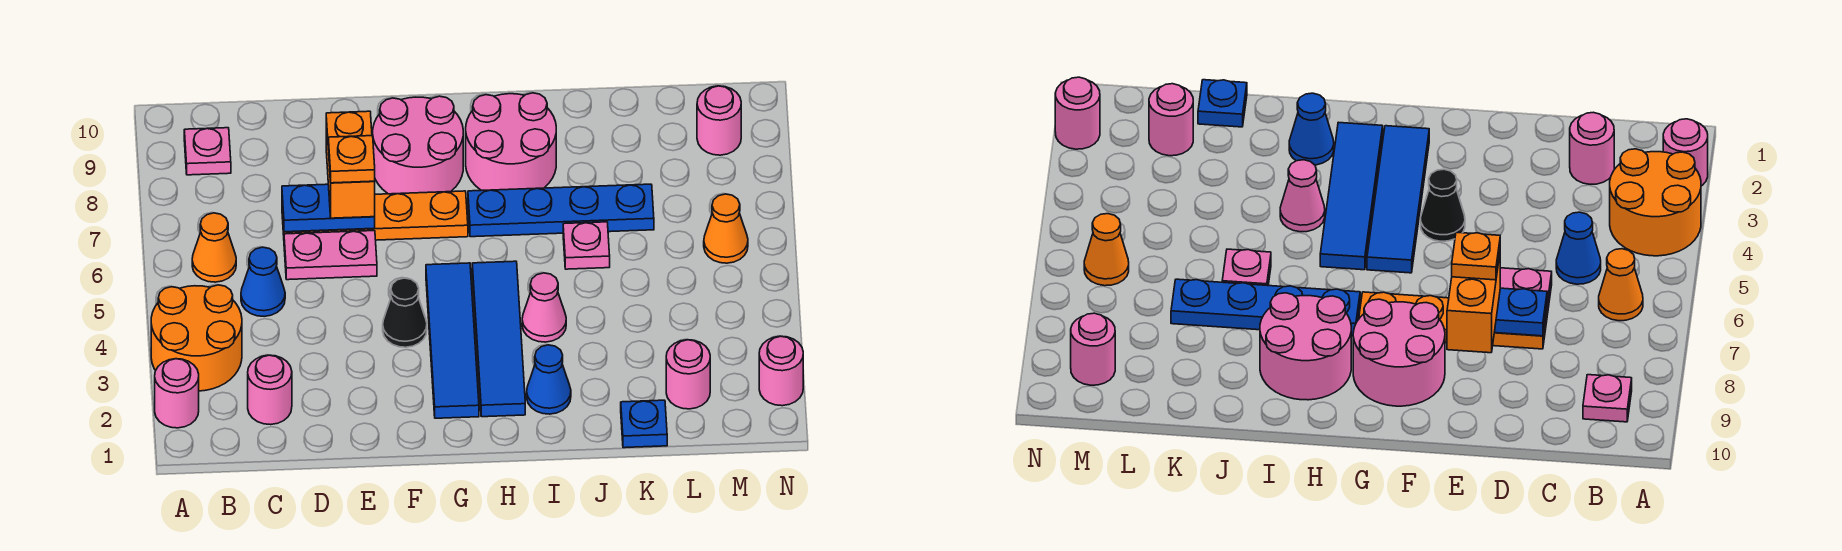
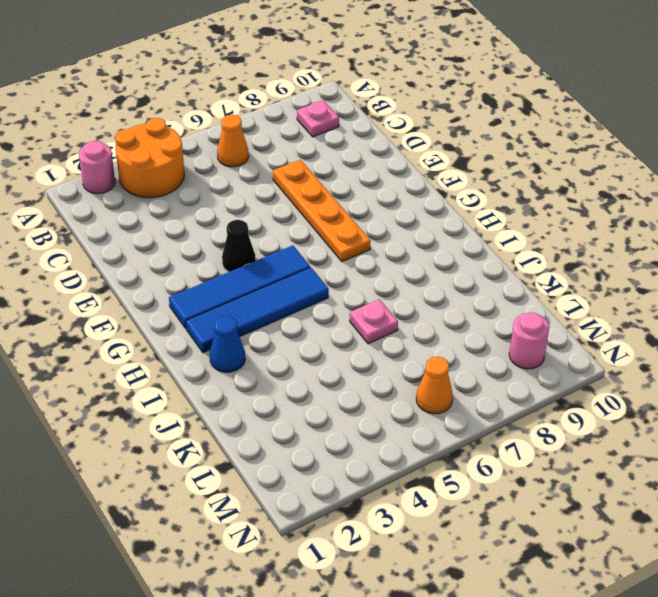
none -> pink round brick C2 level 1
none -> blue cone C5 level 1
none -> pink plate D6:E6 level 1

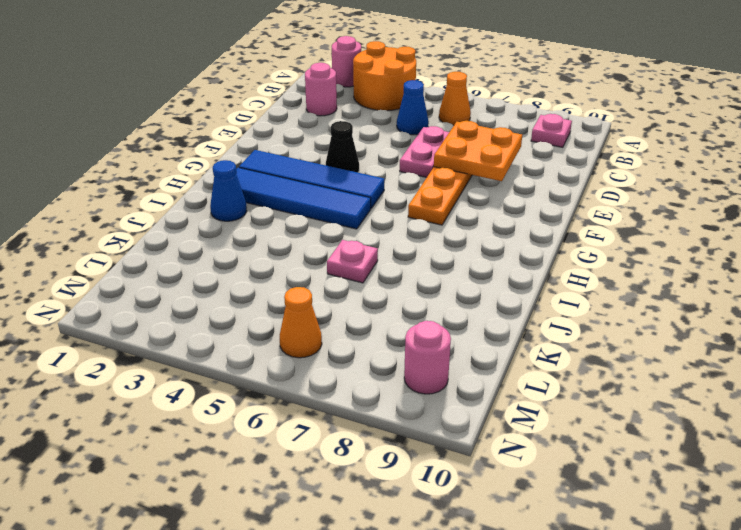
orange plate D7:E8 level 2 -> blue plate D7:E7 level 2
none -> pink round brick F8:G9 level 1
none -> blue plate H7:K7 level 1
none -> pink round brick H8:I9 level 1

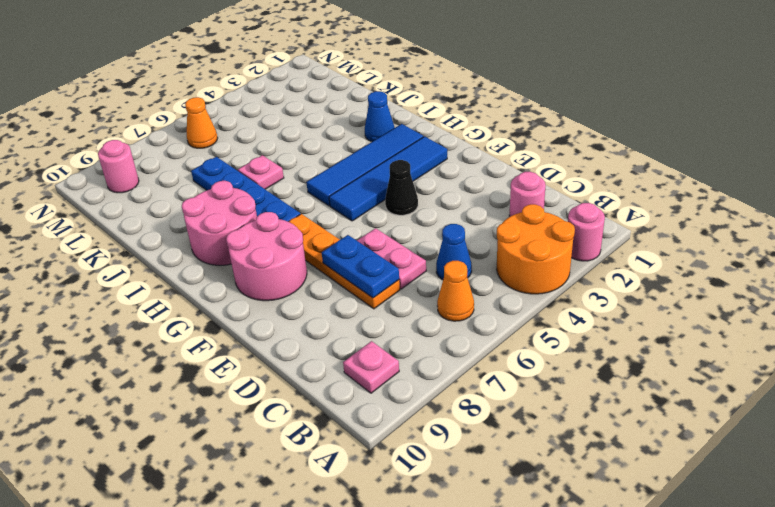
none -> pink cone I4 level 1
none -> blue plate K1 level 1
none -> pink round brick L2 level 1

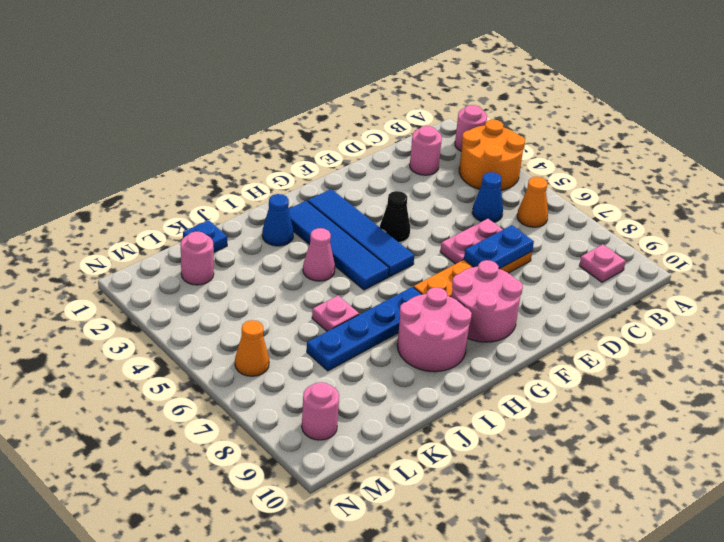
none -> pink round brick N2 level 1
none -> orange brick E7:E8 level 3
none -> orange plate E7 level 4

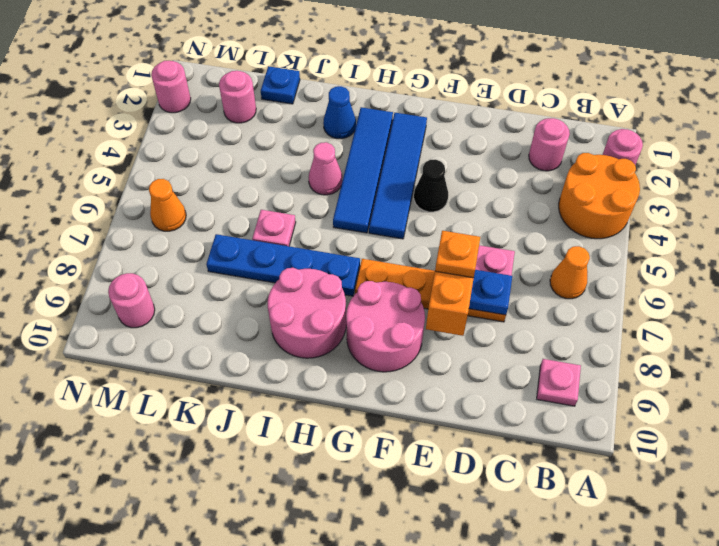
none -> blue cone C5 level 1

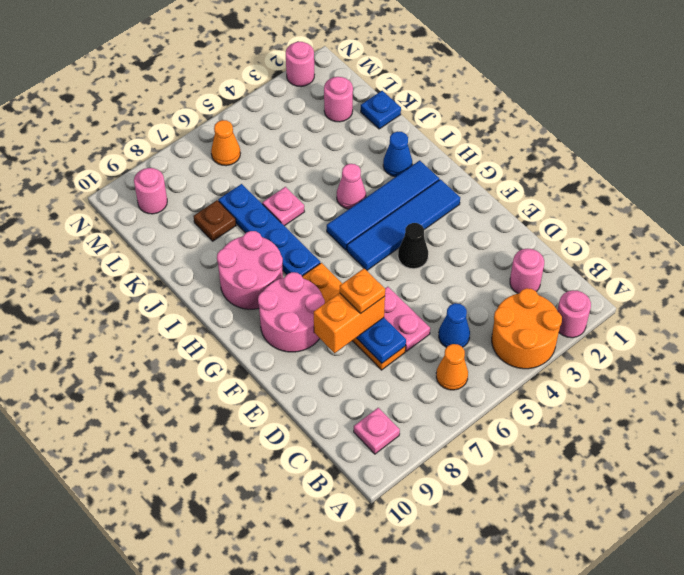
brown plate K8 level 1 -> none

